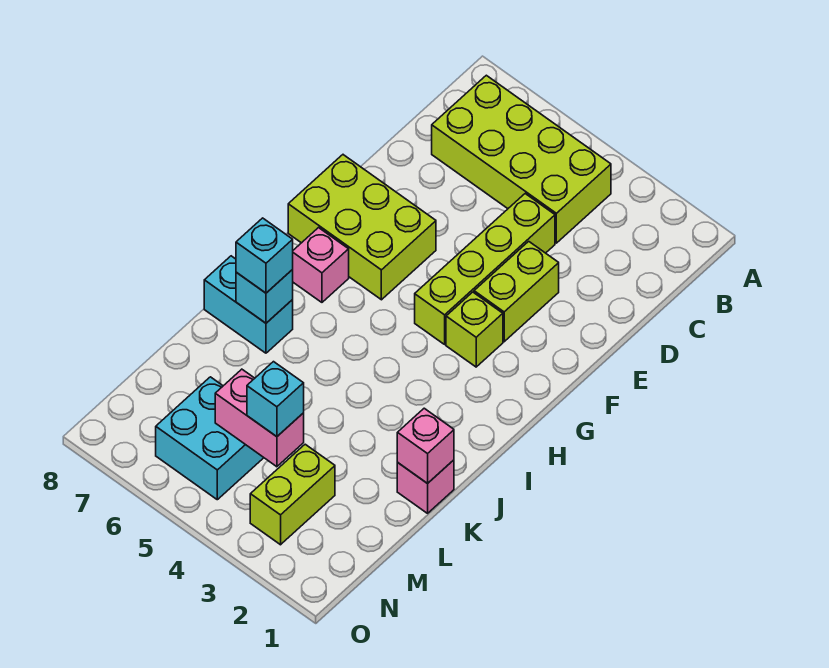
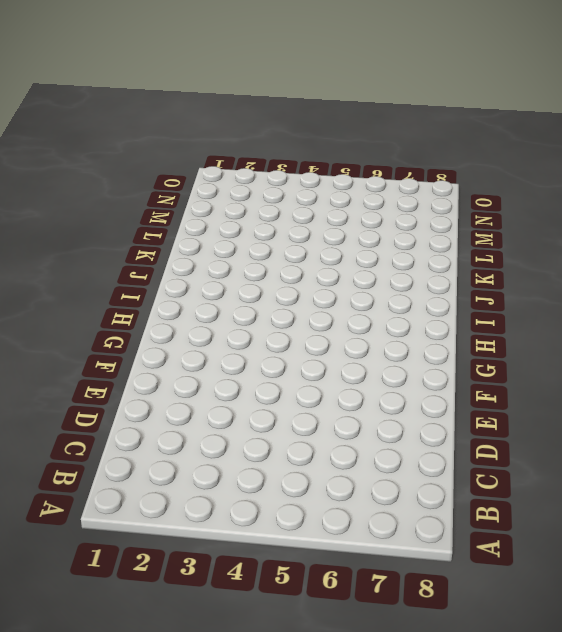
none -> lime brick B4:C7 level 1
none -> lime brick D4:G4 level 1
none -> lime brick E3:F3 level 1

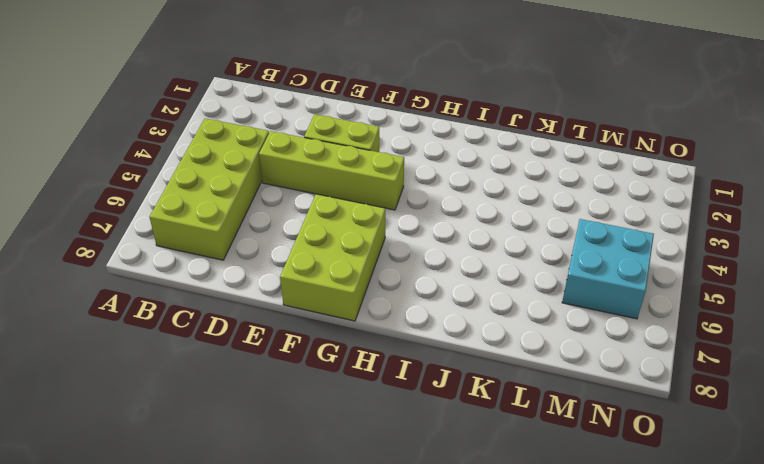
none -> lime brick G3 level 1
none -> pink brick H7 level 1
none -> cyan brick J7:J8 level 1

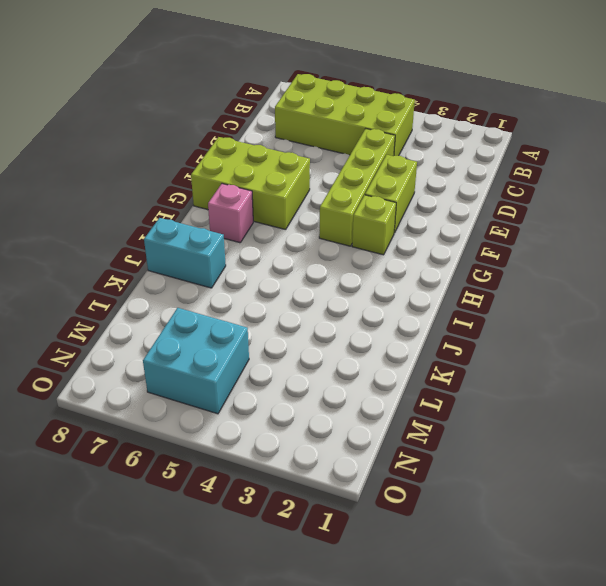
none -> pink brick K1 level 1
none -> lime brick M3:N3 level 1
none -> cyan brick J7 level 2

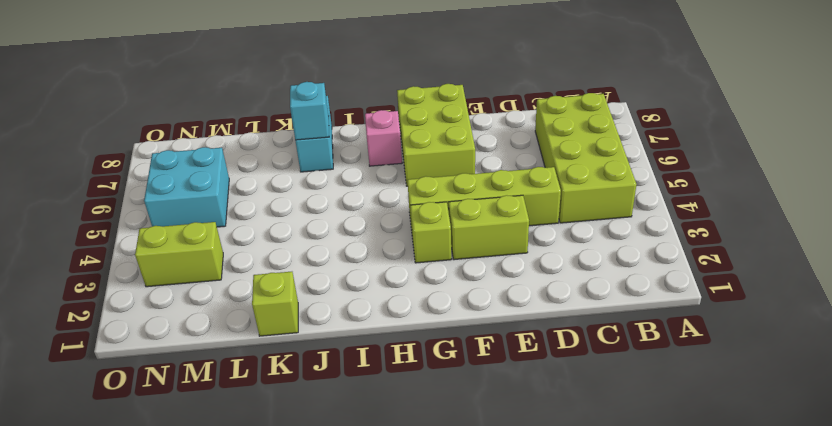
lime brick K1 level 1 -> pink brick K1 level 1
none -> pink brick K1 level 2
none -> pink brick M4:M5 level 2
none -> cyan brick J7 level 3

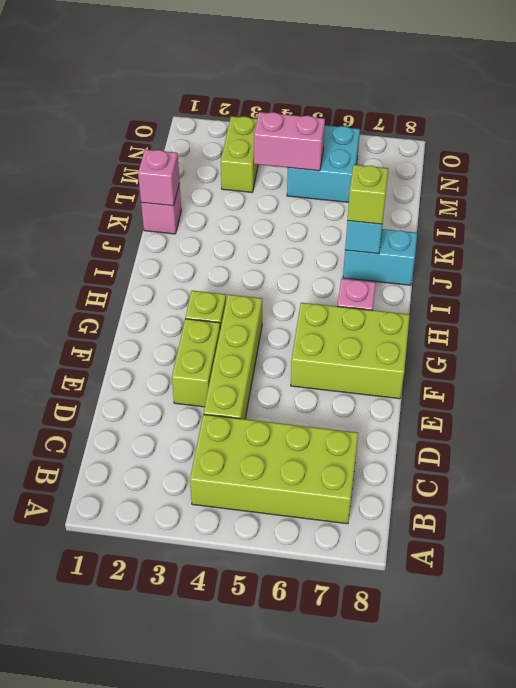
lime brick J7 level 3 -> cyan brick J7 level 3
none -> cyan brick M4 level 3

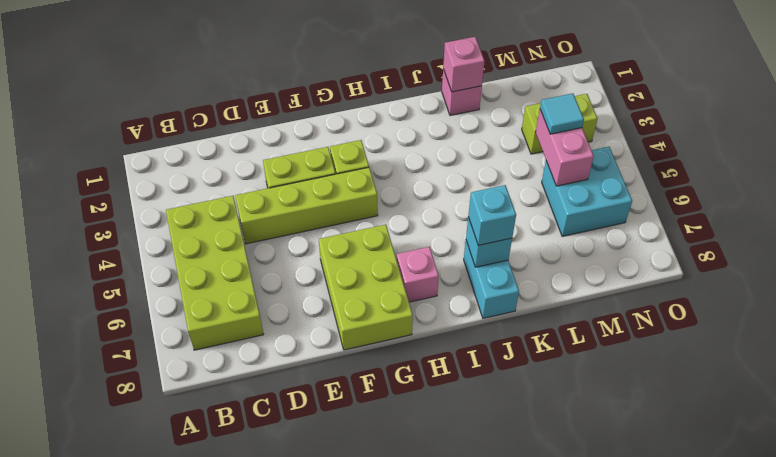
cyan tile M4 level 3 -> cyan brick M4 level 3

